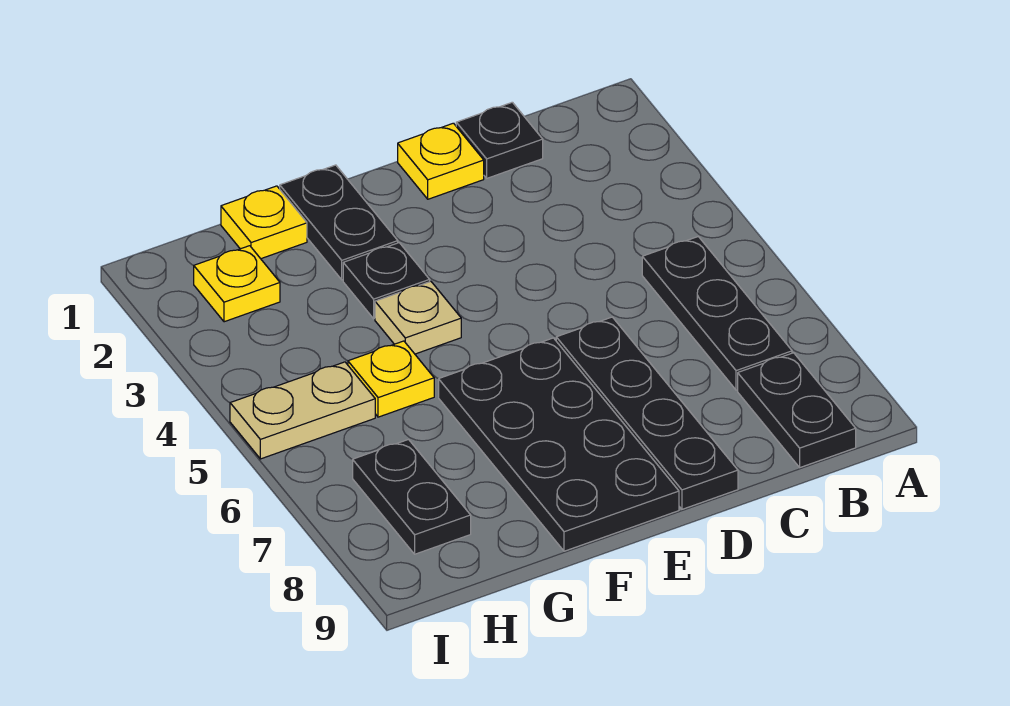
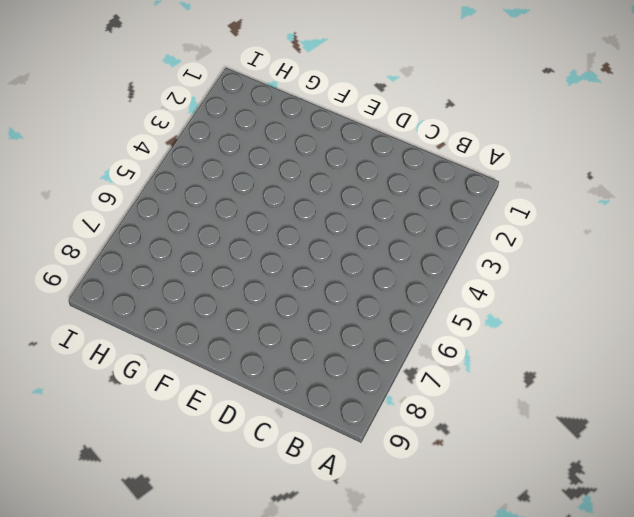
none -> black plate B5:B7 level 1
none -> black plate B8:B9 level 1
none -> black plate C1 level 1

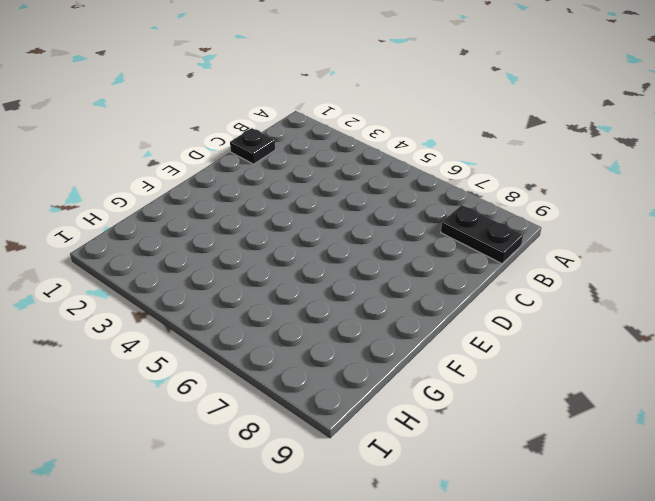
none -> black plate B5:B7 level 1
none -> yellow plate D1 level 1
none -> black plate D6:D9 level 1

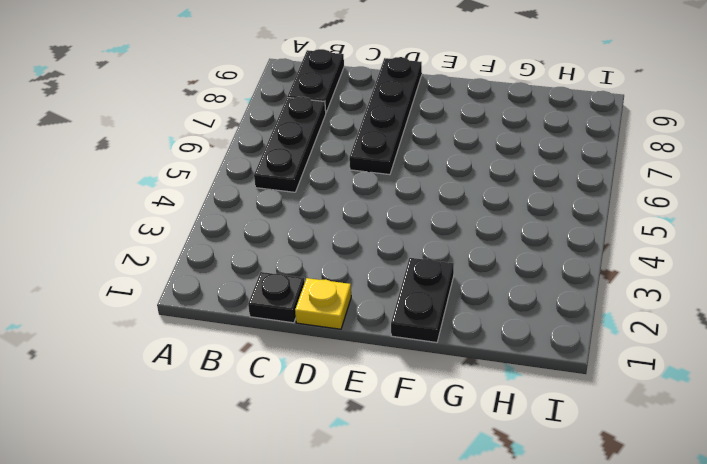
none -> black plate E6:F9 level 1
none -> black plate F3 level 1
none -> tan plate F4 level 1

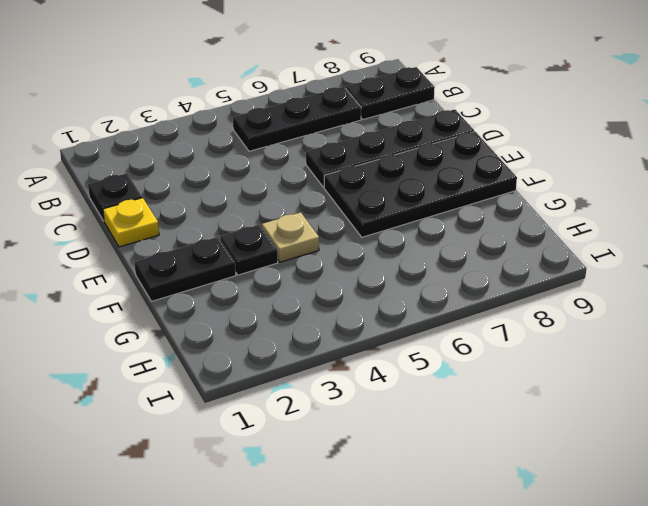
none -> yellow plate G1 level 1
none -> yellow plate G5 level 1
none -> yellow plate H2 level 1

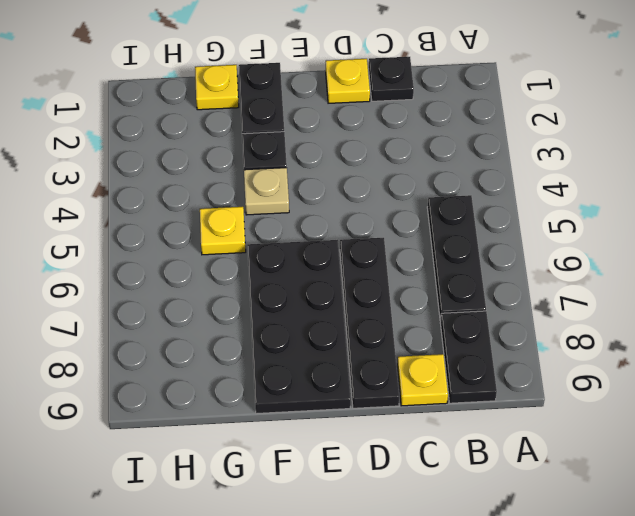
yellow plate C9 level 1 -> yellow plate H2 level 1
none -> tan plate H5:I5 level 1
none -> black plate H7:H8 level 1

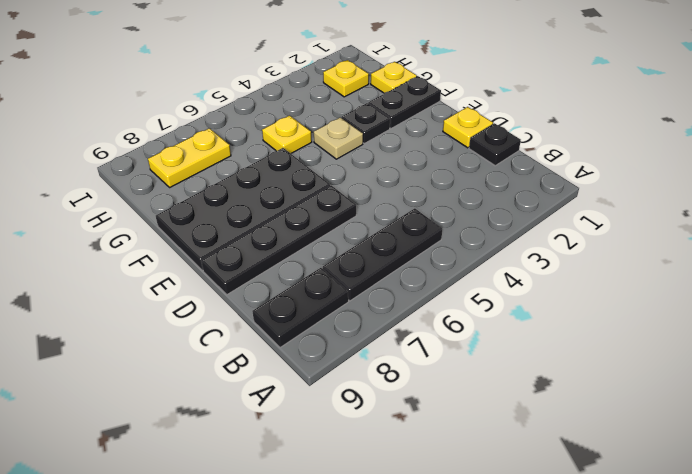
yellow plate H7:H8 level 1 -> black plate H7:H8 level 1
none -> tan plate H5:I5 level 1

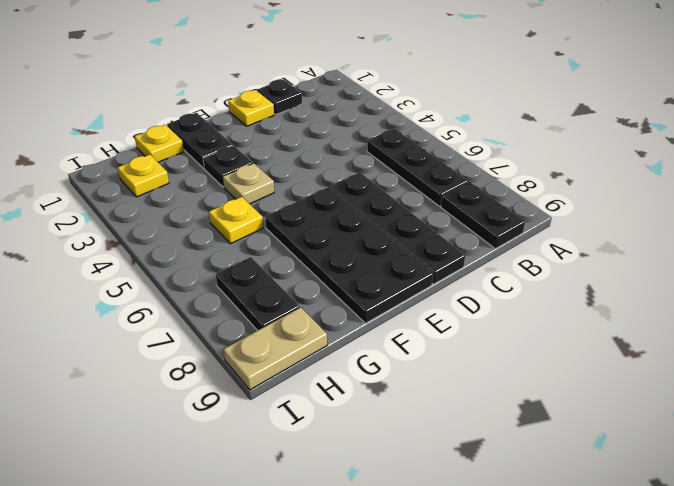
tan plate H9:I9 level 1 -> tan plate H5:I5 level 1

